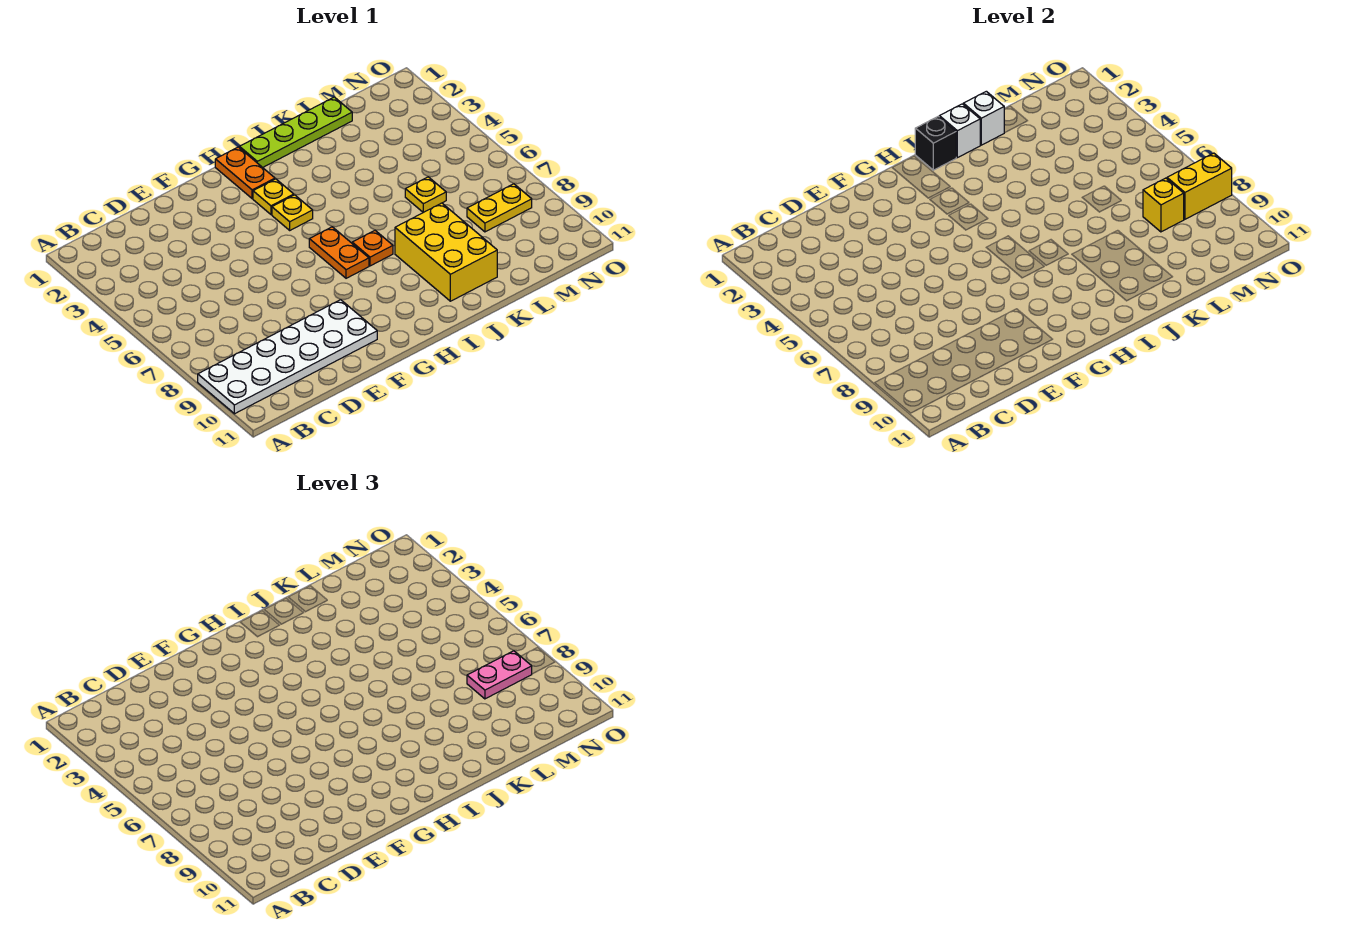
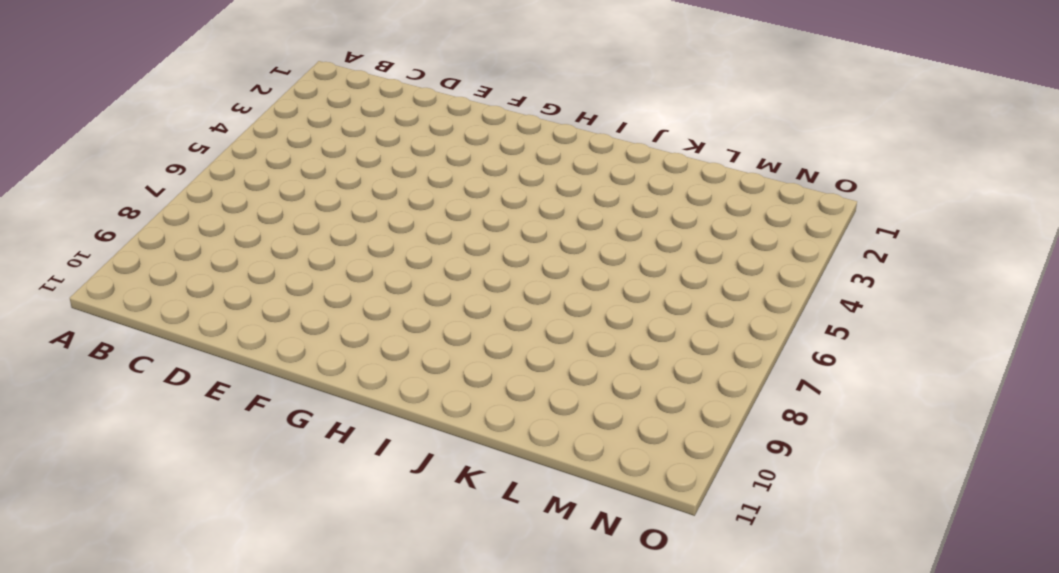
none -> white plate A9:F10 level 1
none -> orange plate H1:H2 level 1
none -> yellow plate H3 level 1

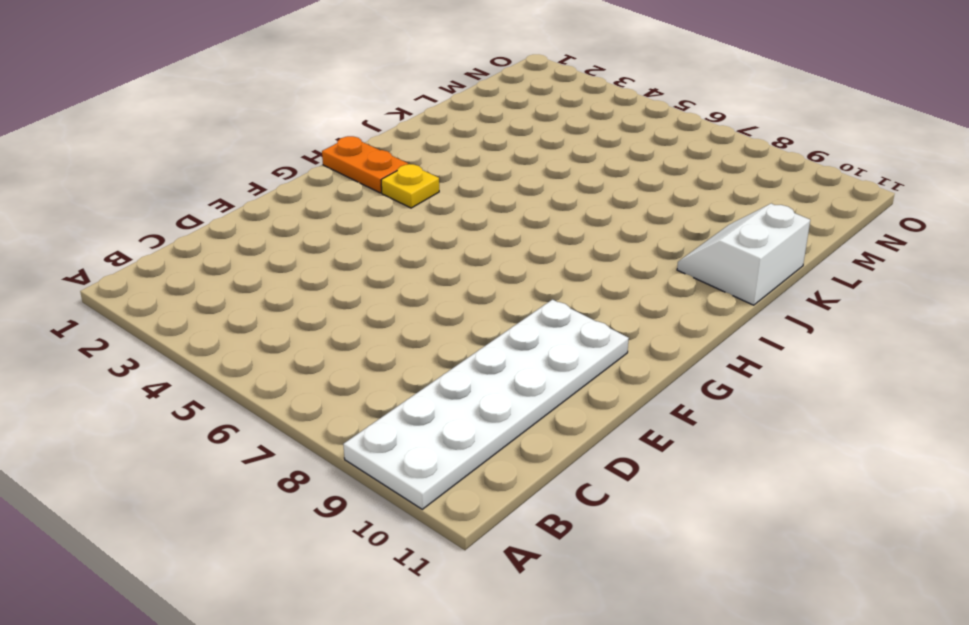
white slope J10:K11 level 1 top 11 -> yellow brick J8:K10 level 1
none -> yellow plate H4 level 1
none -> orange plate H6:H7 level 1
none -> lime plate I1:L1 level 1

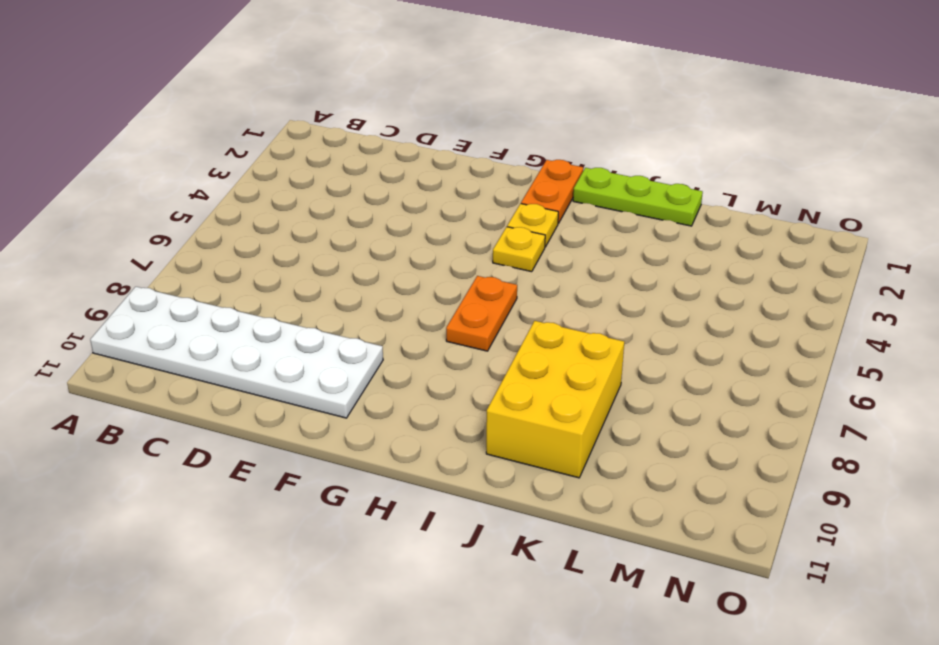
lime plate I1:K1 level 1 -> lime plate I1:L1 level 1
none -> orange plate I7 level 1
none -> yellow plate L6 level 1
none -> yellow plate M8:N8 level 1

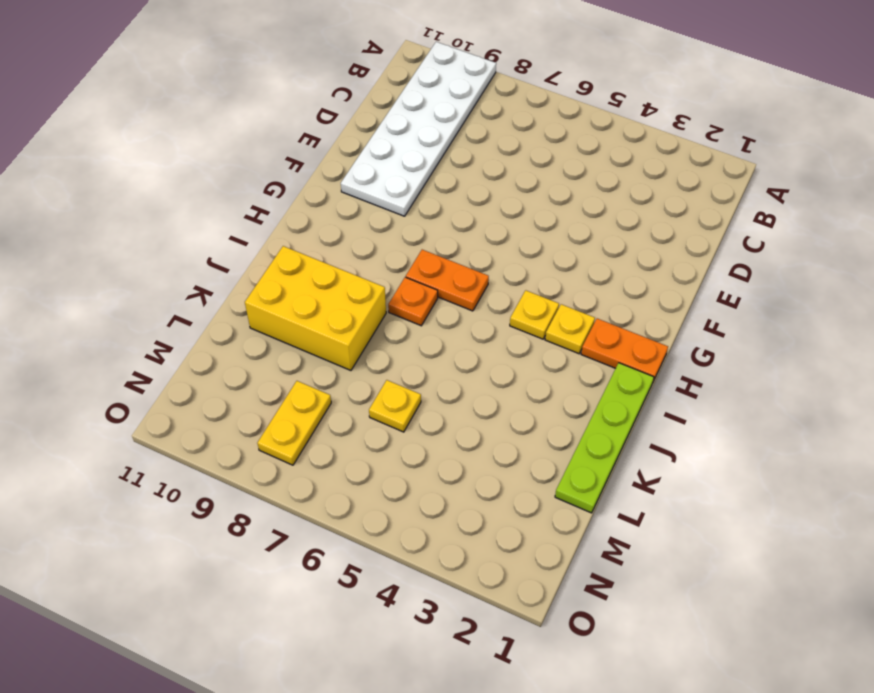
none -> black brick I1 level 2
none -> white brick J1 level 2
none -> white brick K1 level 2

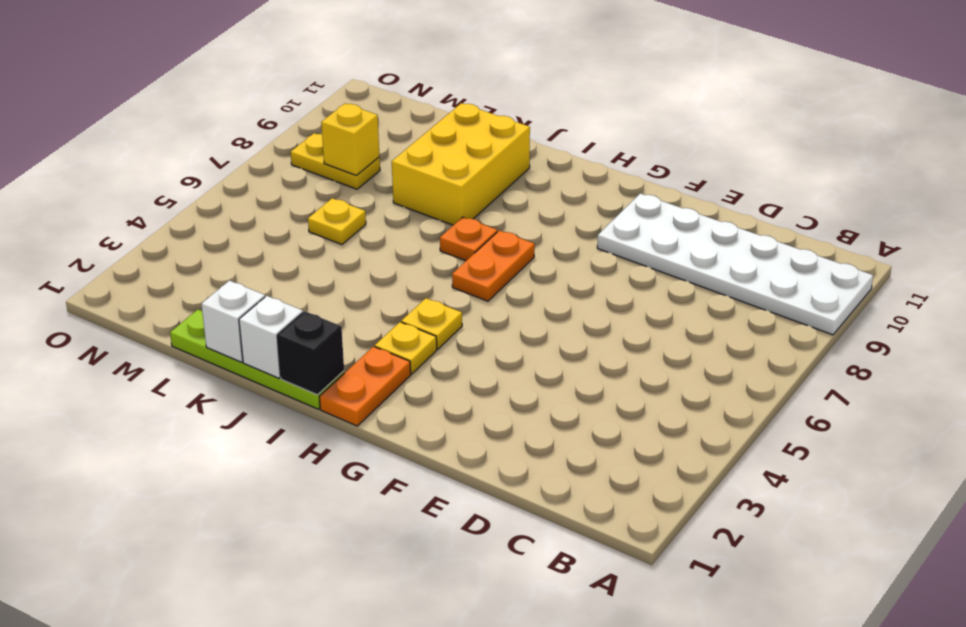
none -> yellow brick N8:O8 level 2
none -> pink plate M8:N8 level 3

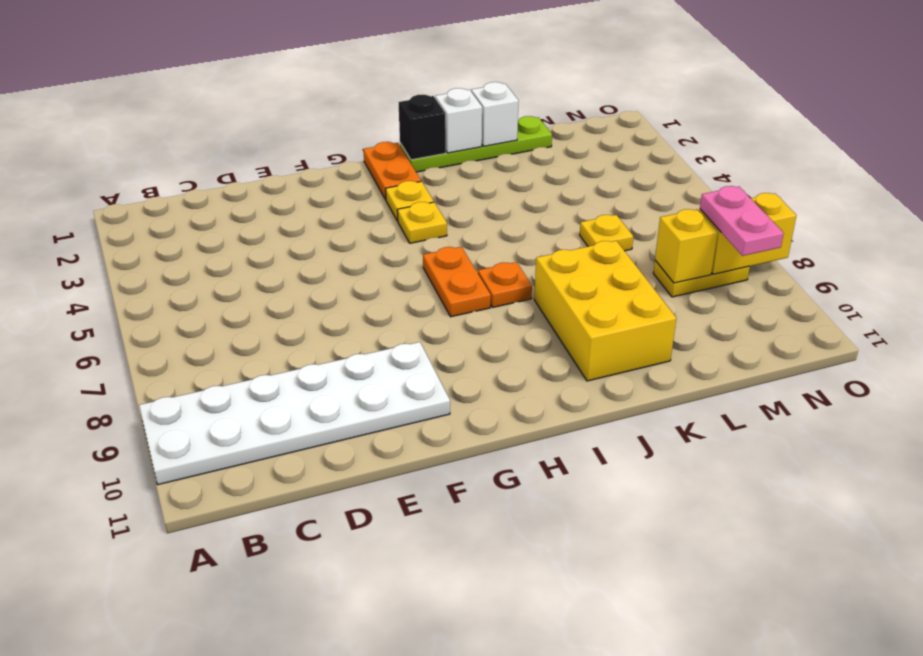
pink plate N8:N9 level 3 -> pink plate M8:N8 level 3

